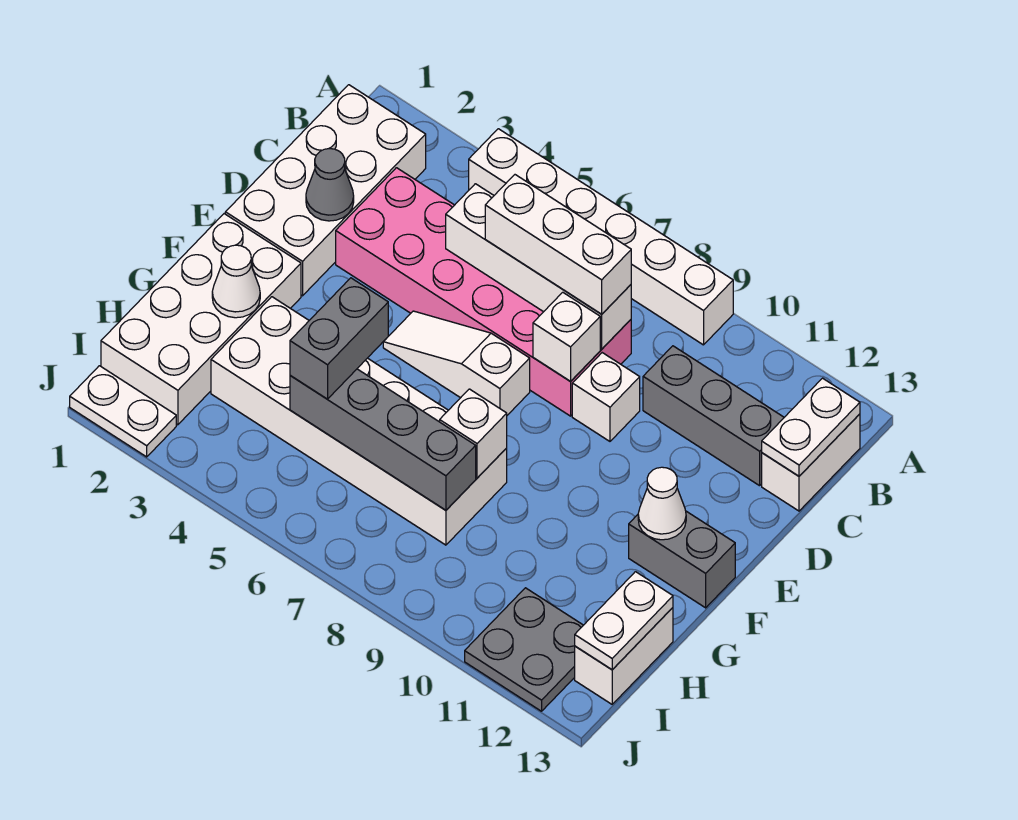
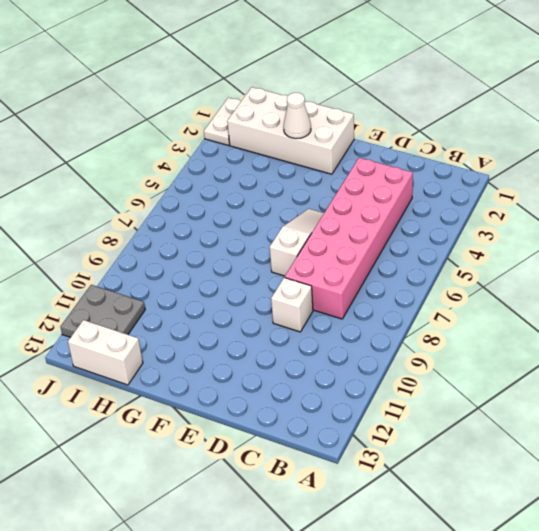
none -> white brick A4:A9 level 1
none -> white brick B1:E2 level 1
none -> white brick B13:C13 level 1

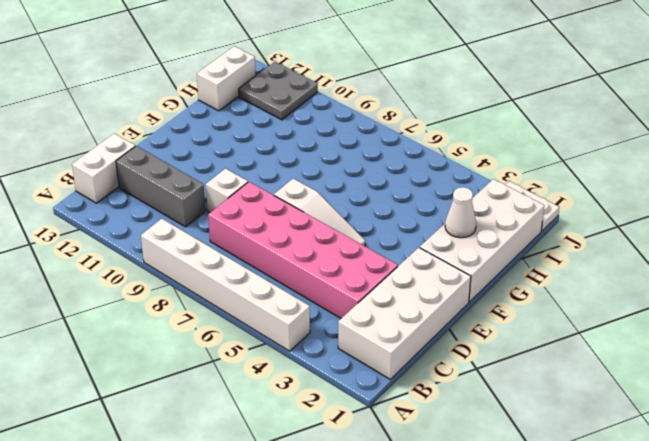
none -> grey brick F12:F13 level 1
none -> white brick G3:H8 level 1
none -> white plate B13:C13 level 2

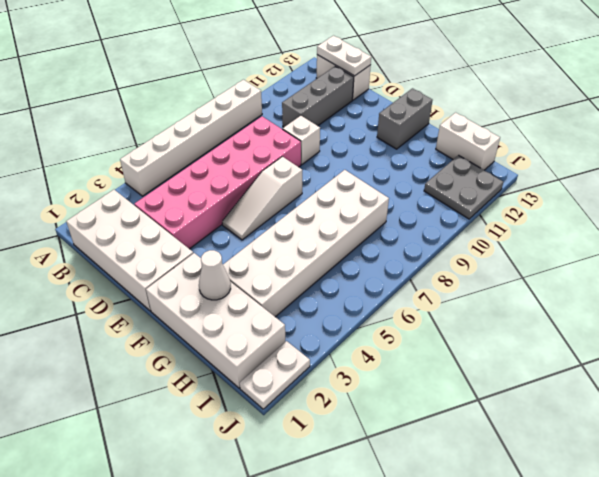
none -> white brick C5:C8 level 2
none -> grey cone D2 level 2
none -> white brick D8 level 2

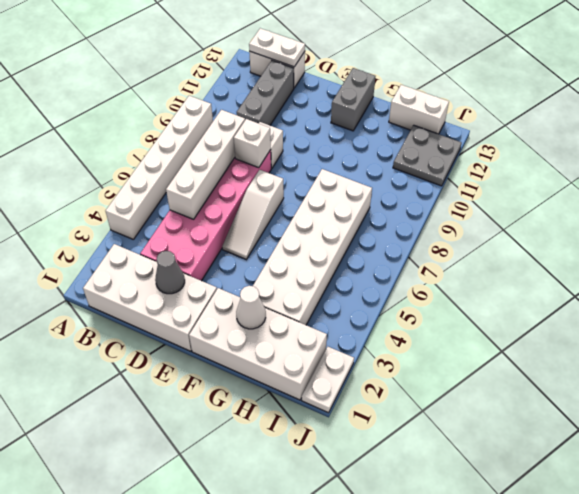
none -> white cone F12 level 2
none -> white brick G8 level 2
none -> grey brick H5:H8 level 2

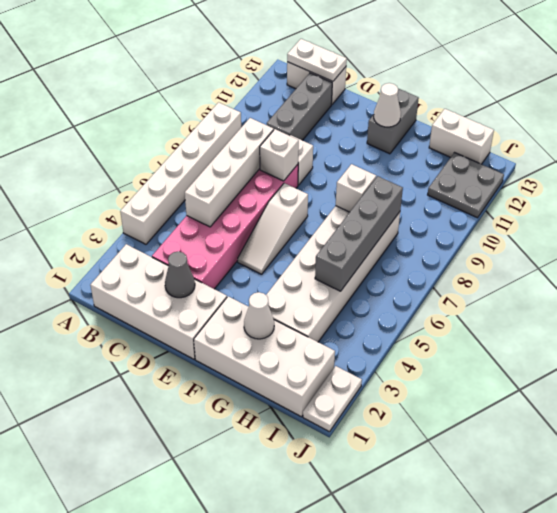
none -> white plate H13:I13 level 2
none -> white brick C6:C8 level 3
none -> grey brick G5:H5 level 3

